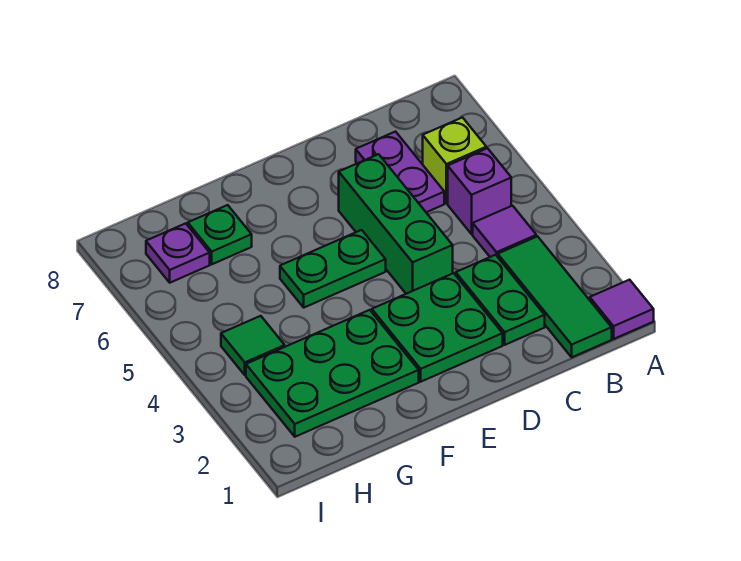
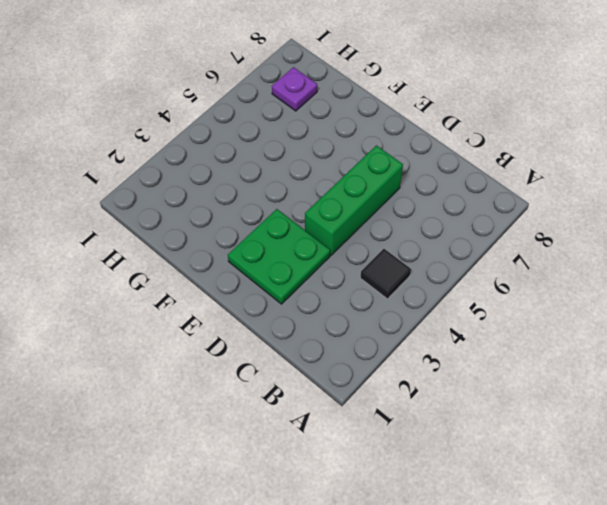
black tile B4 level 1 -> purple tile B4 level 1
none -> purple tile A1 level 1
none -> green tile B1:B3 level 1
none -> purple brick B5 level 1

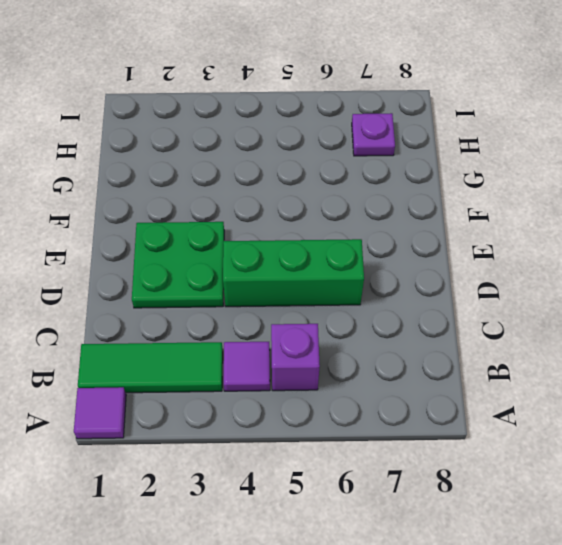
none -> lime brick B6 level 1
none -> green plate C2:C3 level 1
none -> purple plate C6:C7 level 1

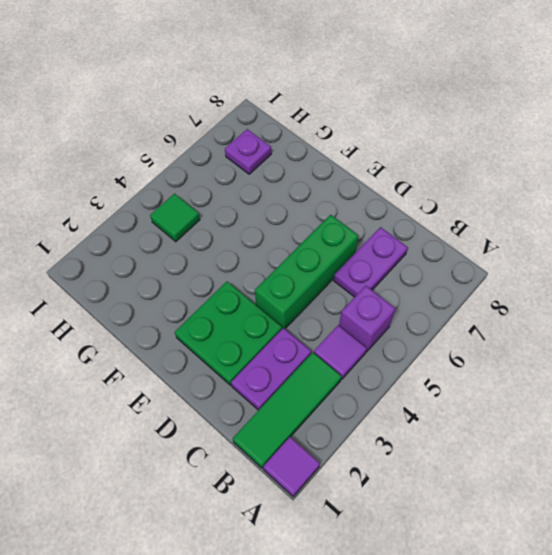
purple plate C2:C3 level 1 -> green plate C2:C3 level 1
none -> lime brick B6 level 1
none -> green plate E5:F5 level 1
none -> green plate F2:H3 level 1

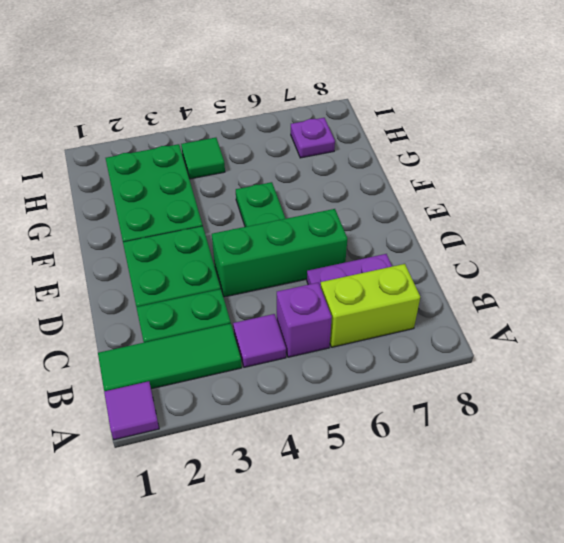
lime brick B6:B7 level 1 -> lime brick B6 level 1
none -> green plate G7 level 1

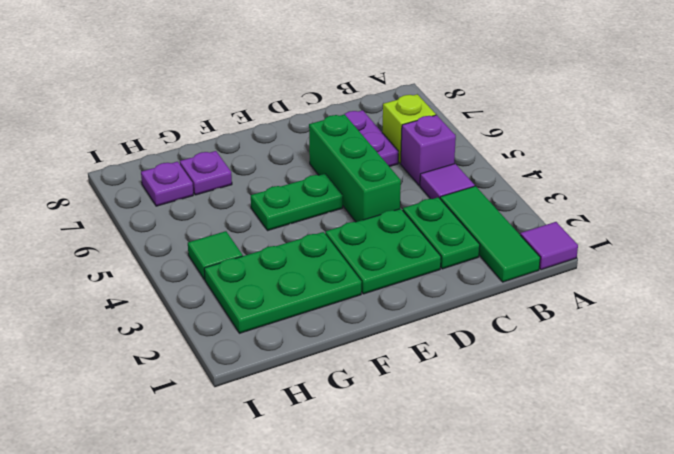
purple plate G7 level 1 -> green plate G7 level 1

